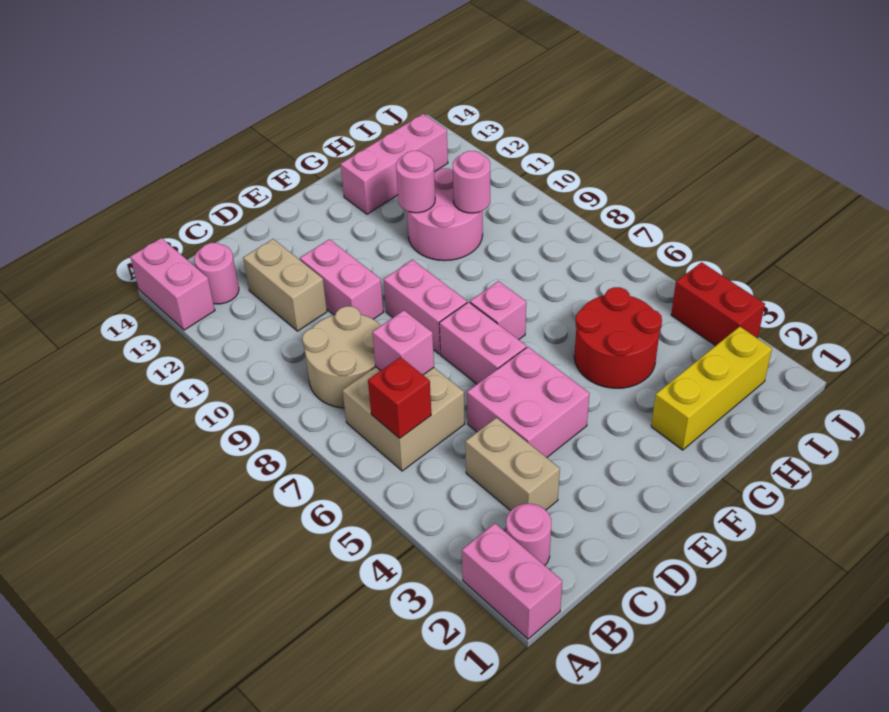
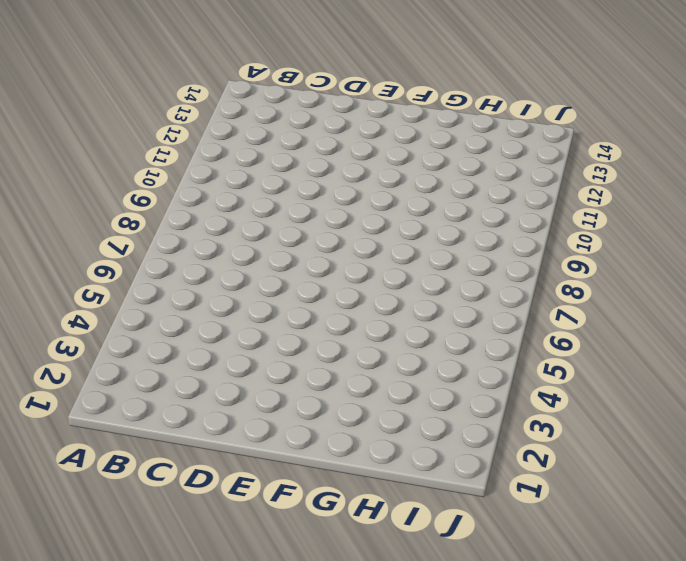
none -> pink brick A1:A2 level 1
none -> pink brick A13:A14 level 1
none -> pink round brick B2 level 1

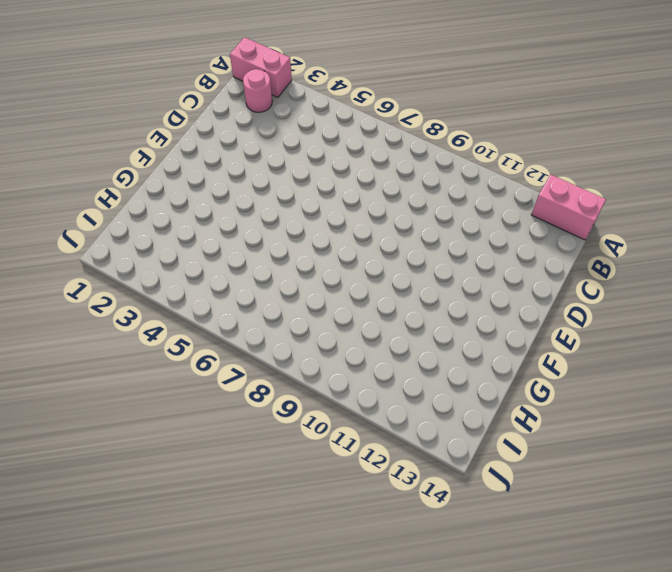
none -> tan brick B6:C7 level 1
none -> tan round brick B8:C9 level 1
none -> pink round brick B13 level 1

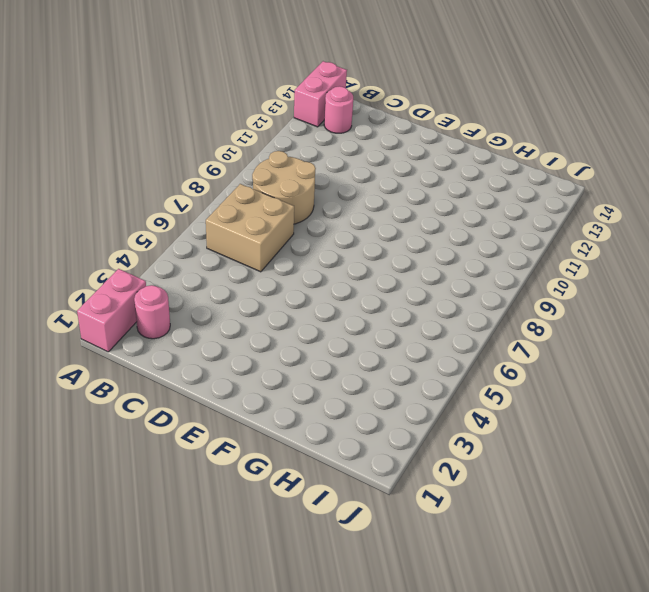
none -> tan brick C3:C4 level 1
none -> tan brick C11:C12 level 1
none -> pink brick D4:E5 level 1

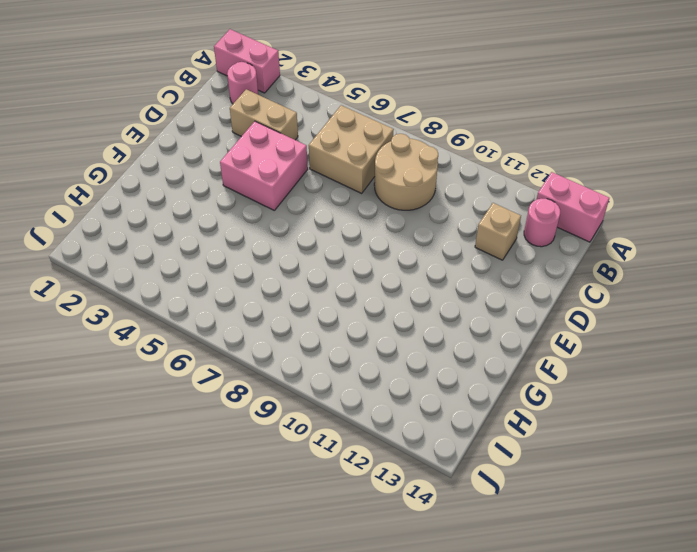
tan brick C12 level 1 -> tan brick C11:C12 level 1
none -> pink brick D10:D11 level 1
none -> pink brick E6:E7 level 1
none -> pink brick E8:E9 level 1

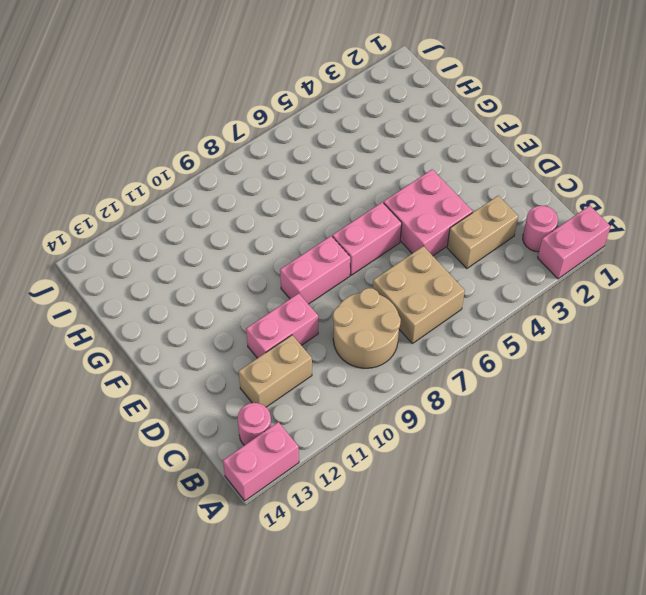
none -> pink brick F7 level 1
none -> yellow brick G2:I2 level 1
none -> red round brick G4:H5 level 1

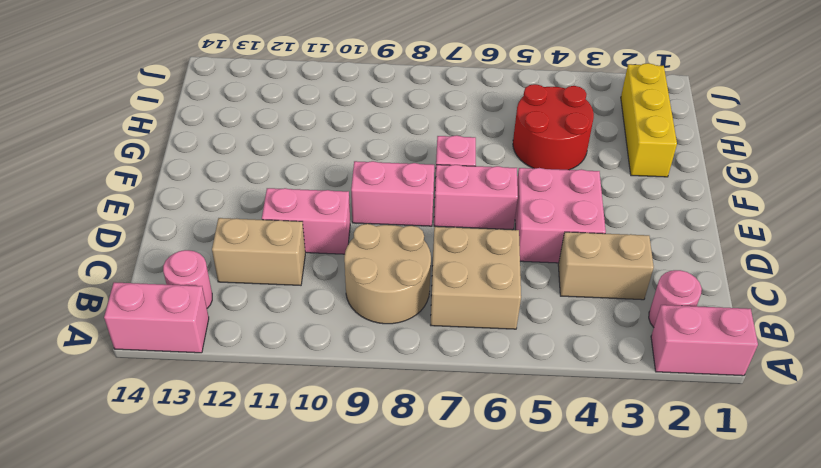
none -> pink round brick G10:H11 level 1
none -> pink brick G13:I13 level 1
none -> red brick J3:J4 level 1

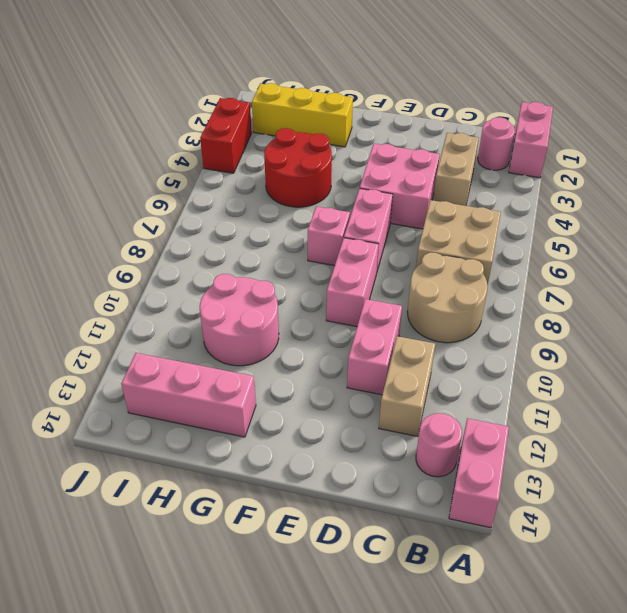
none -> red brick B6 level 2
none -> pink brick C7 level 2
none -> pink round brick G11 level 2

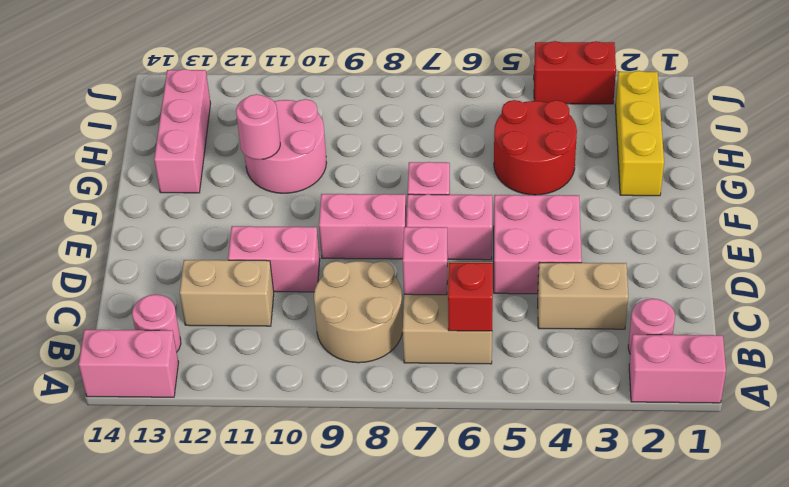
none -> pink round brick H10 level 2

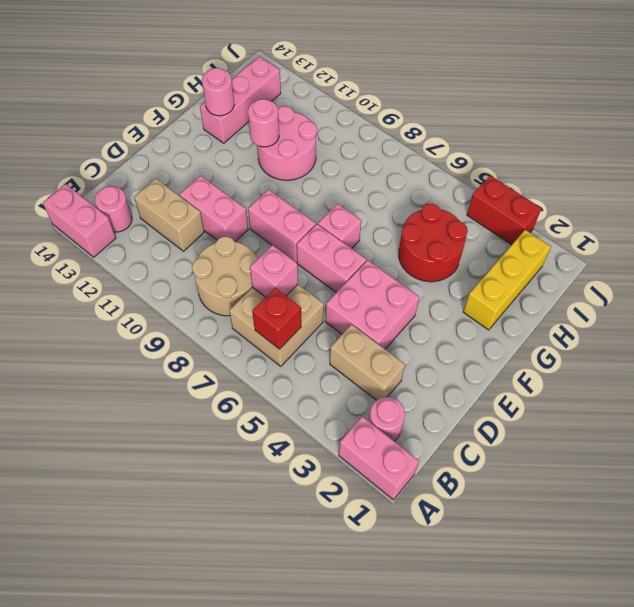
pink round brick G13 level 2 -> pink round brick H10 level 2

